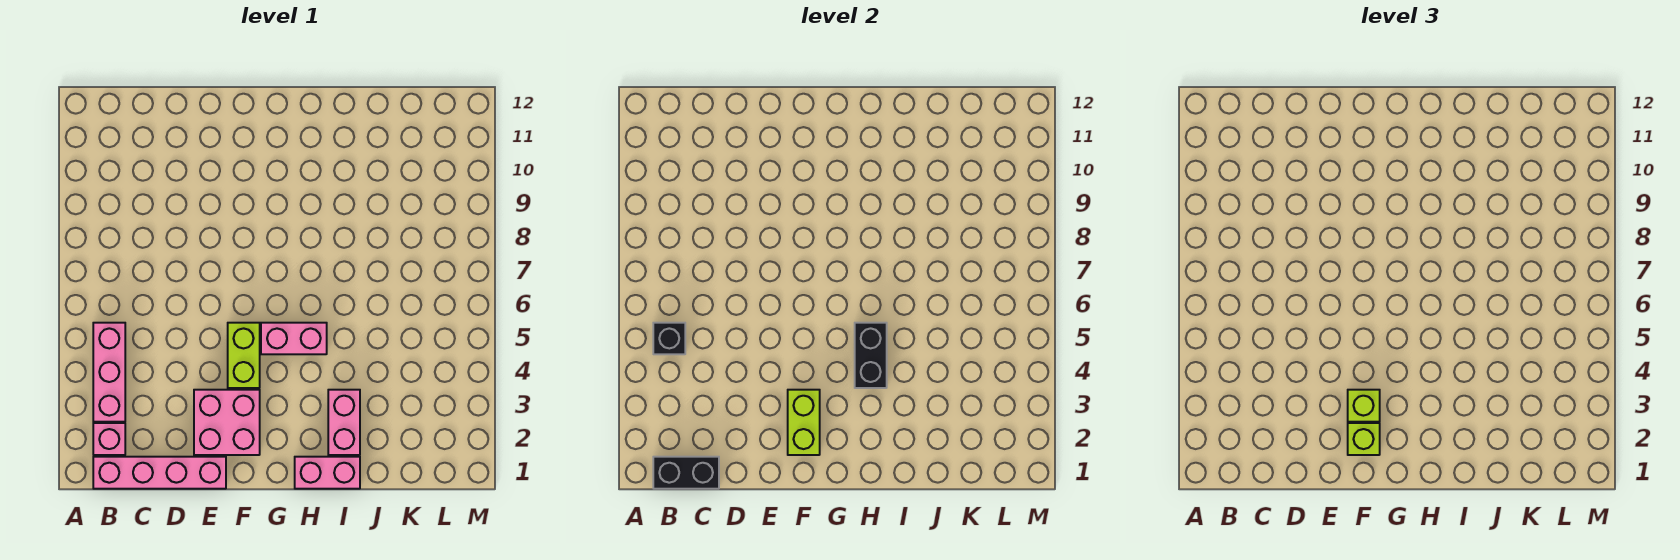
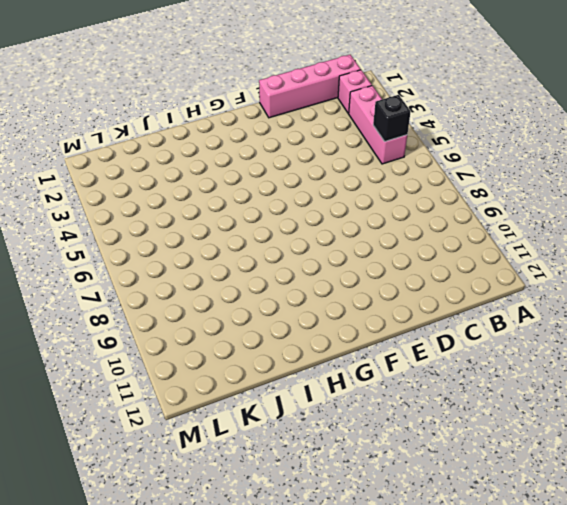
none -> pink brick E2:F3 level 1
none -> lime brick F4:F5 level 1
none -> pink brick G5:H5 level 1

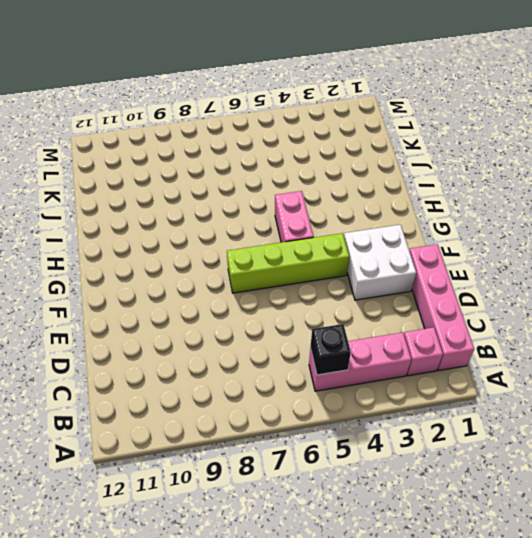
white brick E2:F3 level 1 -> pink brick E2:F3 level 1
lime brick F4:F7 level 1 -> lime brick F4:F5 level 1
none -> pink brick H1:I1 level 1
none -> pink brick I2:I3 level 1
none -> black brick B1:C1 level 2

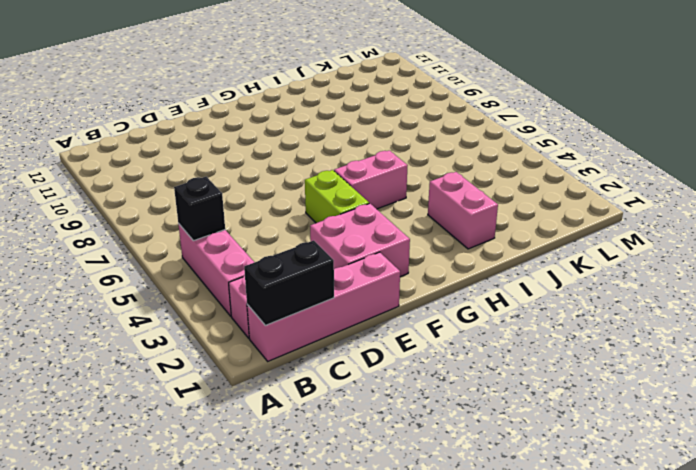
none -> pink brick H1:I1 level 1
none -> lime brick F2:F3 level 2
none -> black brick H4:H5 level 2

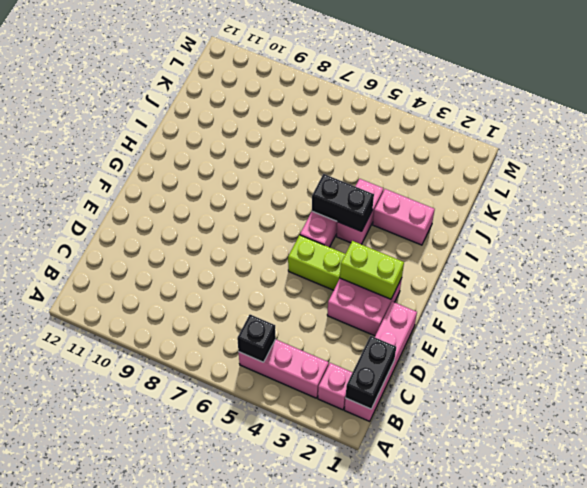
pink brick H4:I4 level 1 -> pink brick H1:I1 level 1
none -> lime brick F2 level 3
none -> lime brick F3 level 3

